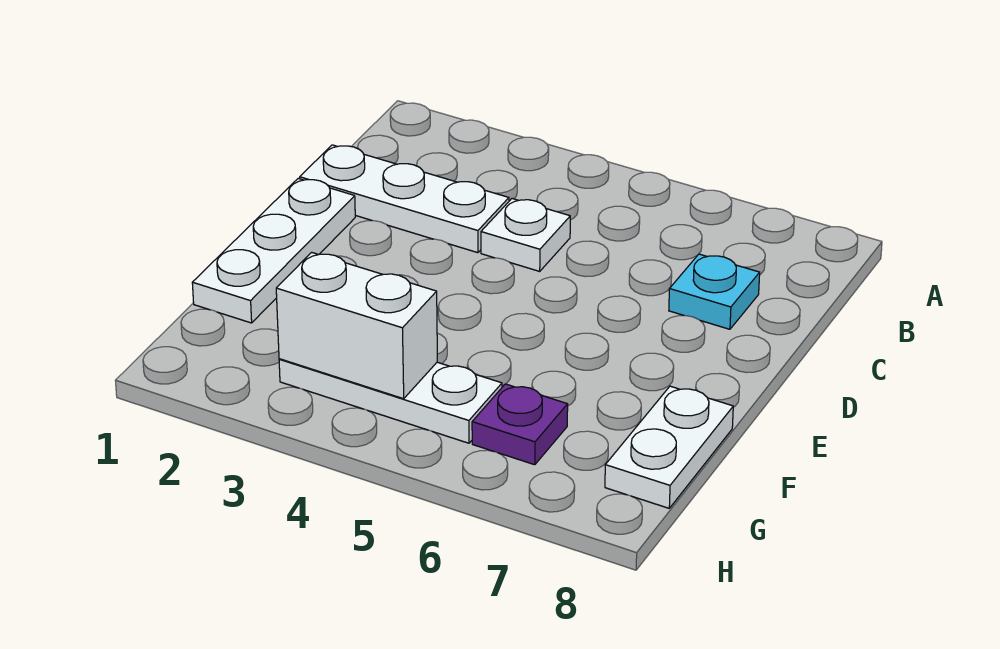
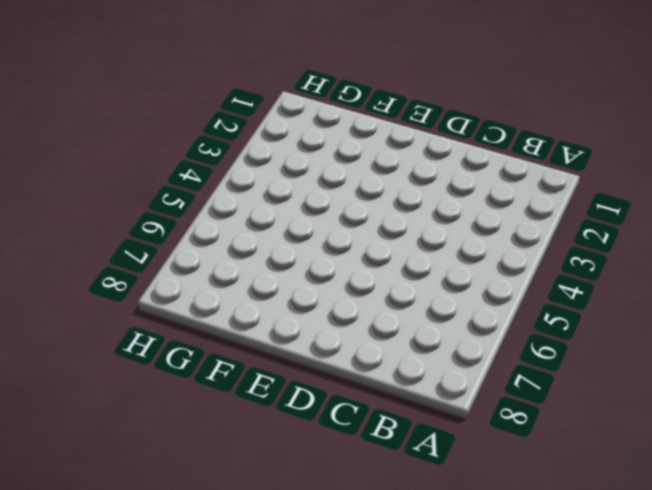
none -> white plate C1:C3 level 1
none -> white plate C4 level 1

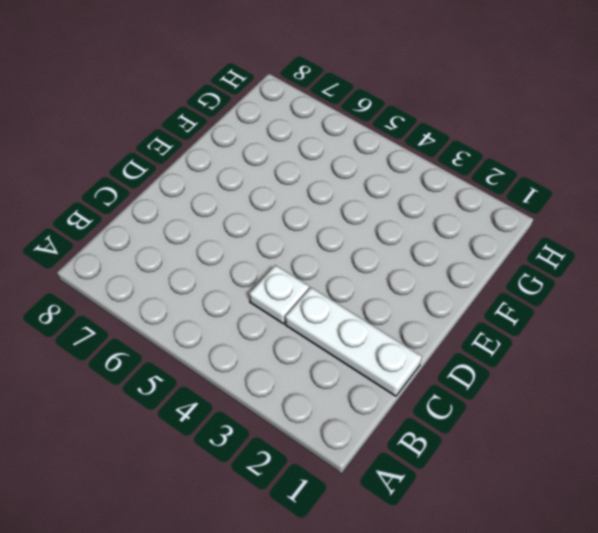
none -> cyan plate C7 level 1
none -> white plate D1:F1 level 1

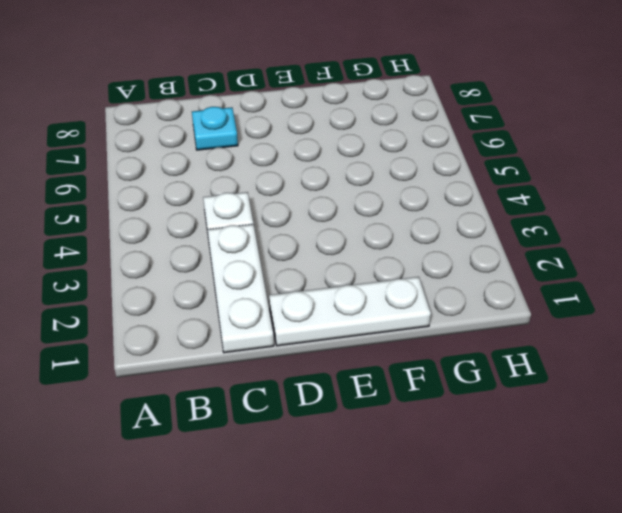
none -> white plate F8:G8 level 1
none -> white plate G3:G5 level 1

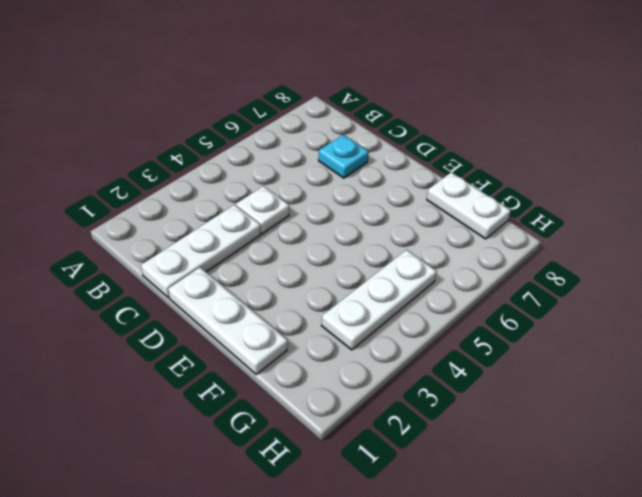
none -> purple plate G6 level 1
none -> white brick G3:G4 level 2

